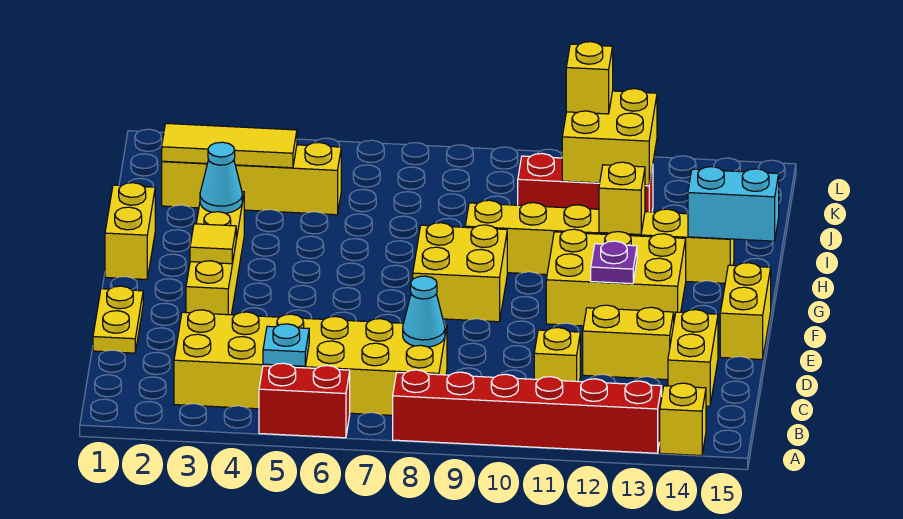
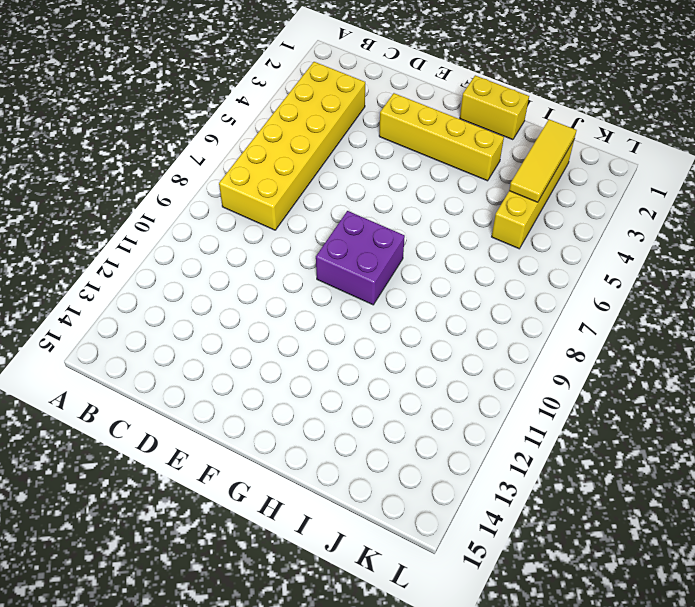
purple brick F8:G9 level 1 -> yellow brick F8:G9 level 1
none -> red brick A5:A6 level 1
none -> red brick A8:A13 level 1
none -> yellow brick A14 level 1

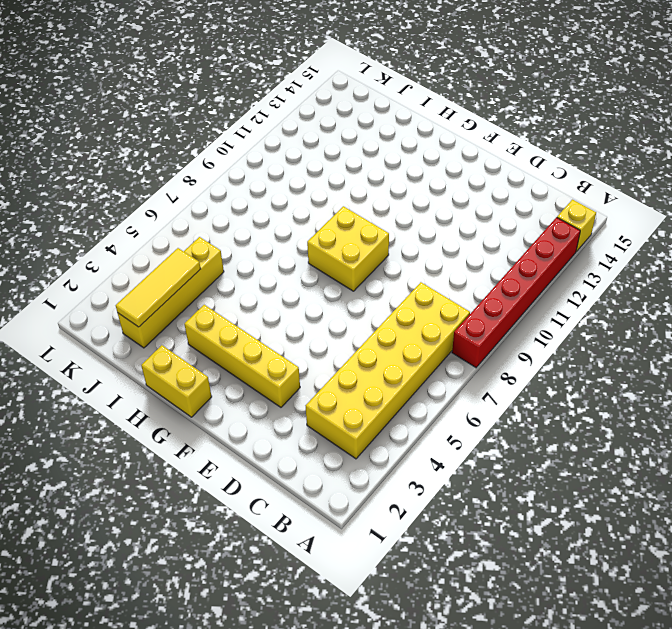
none -> red brick A5:A6 level 1
none -> yellow brick C11 level 1
none -> yellow brick C14:D14 level 1

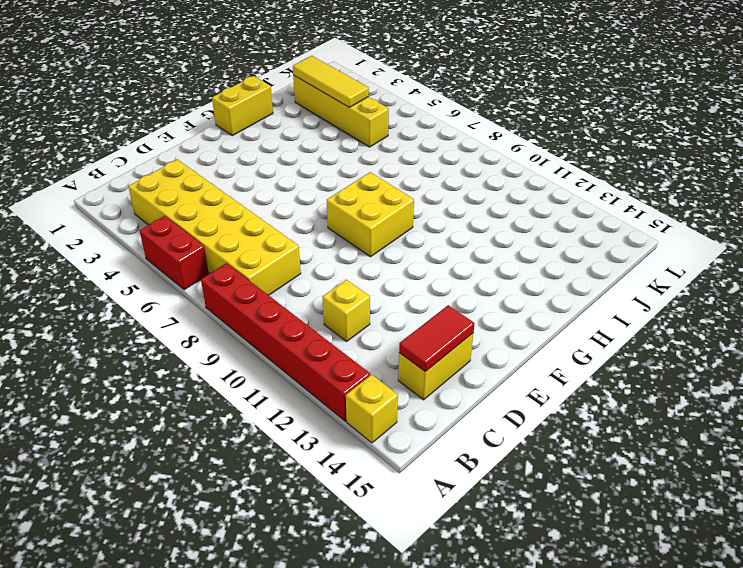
red tile C14:D14 level 2 -> none
none -> yellow plate D1:E1 level 1
none -> yellow brick D12:D13 level 1
none -> yellow brick E3:H3 level 1

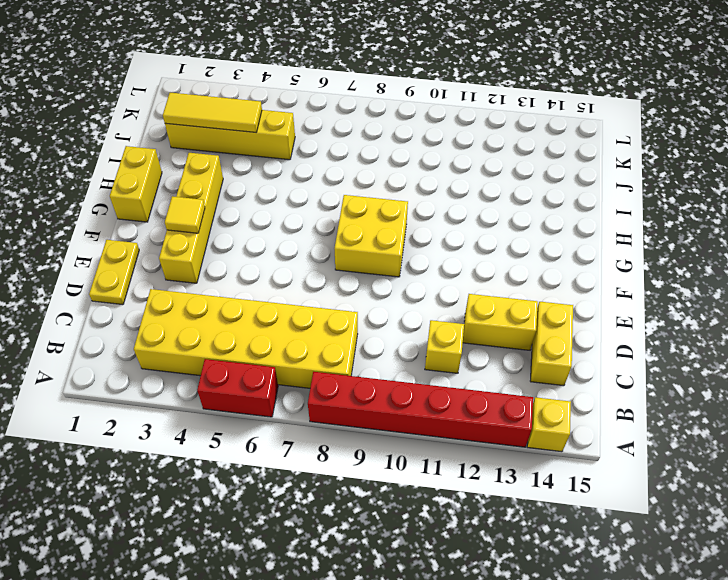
none -> yellow brick E15:F15 level 1
none -> yellow brick F11:G13 level 1
none -> yellow brick H9:H14 level 1

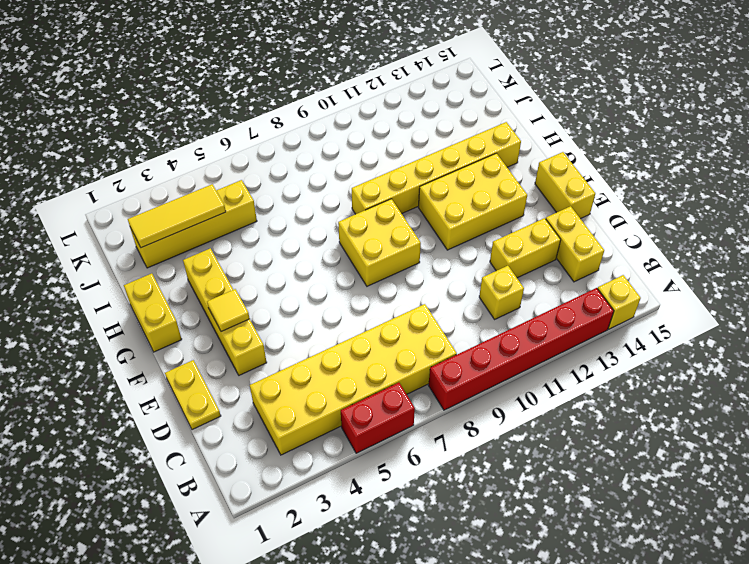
none -> red brick J10:J12 level 1
none -> cyan plate B5 level 2
none -> cyan cone C8 level 2

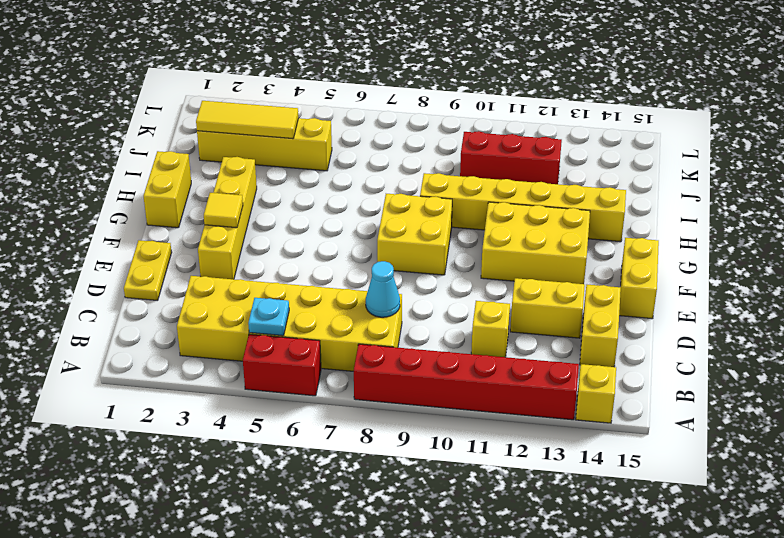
none -> purple plate F12 level 2
none -> cyan cone H3 level 2
none -> yellow brick H12 level 2

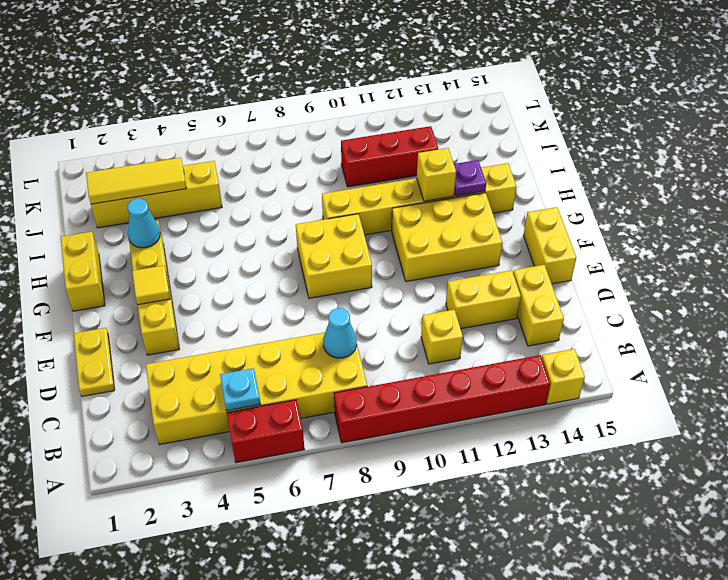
purple plate H13 level 2 -> purple plate F12 level 2
none -> cyan brick H14:H15 level 2
none -> yellow brick J11:K12 level 2
none -> yellow brick K11 level 3

